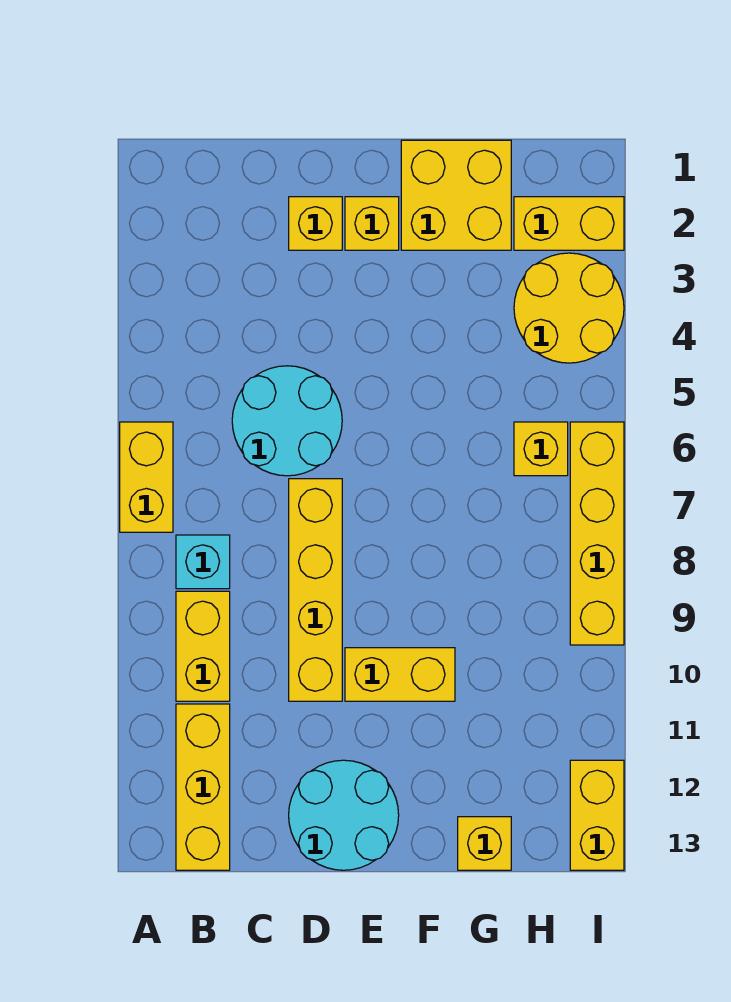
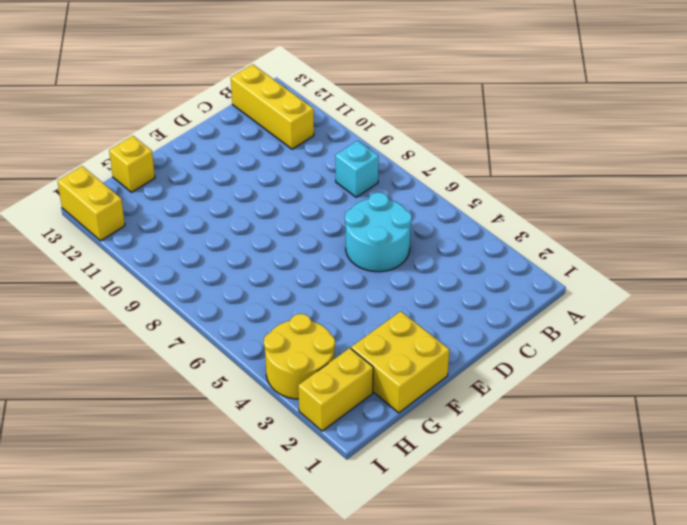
none -> yellow brick A6:A7 level 1
none -> yellow brick B9:B10 level 1
none -> yellow brick D2 level 1

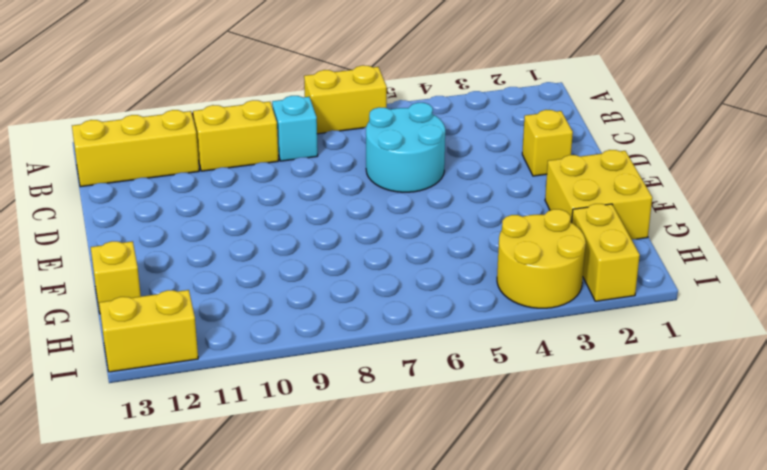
none -> yellow brick D7:D10 level 1
none -> cyan round brick D12:E13 level 1
none -> yellow brick E2 level 1

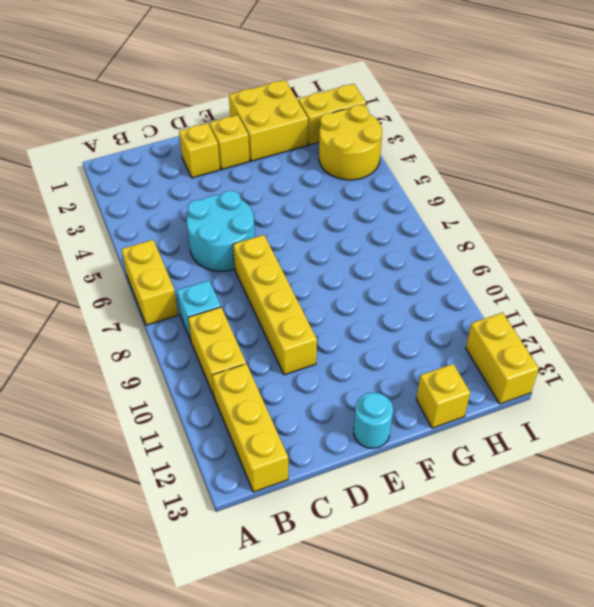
cyan round brick E13 level 1 -> cyan round brick D12:E13 level 1
none -> yellow brick E10:F10 level 1
none -> yellow brick H6 level 1
none -> yellow brick I6:I9 level 1

